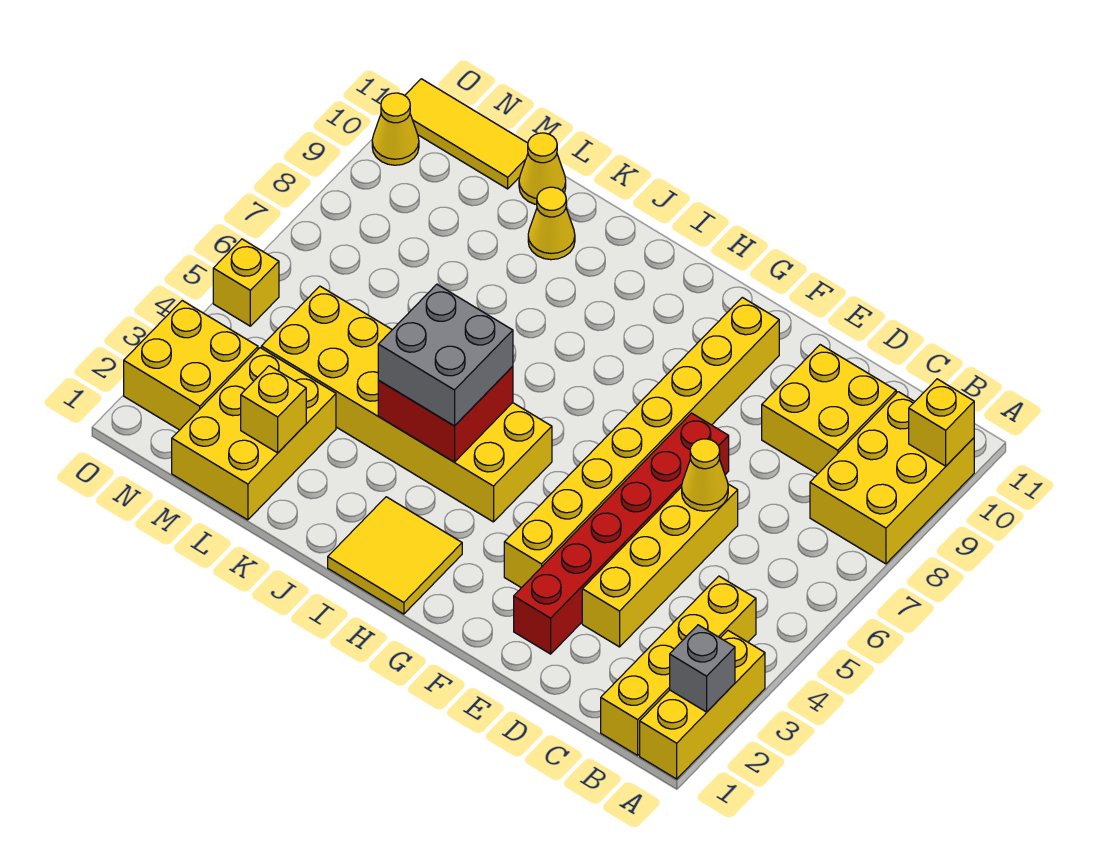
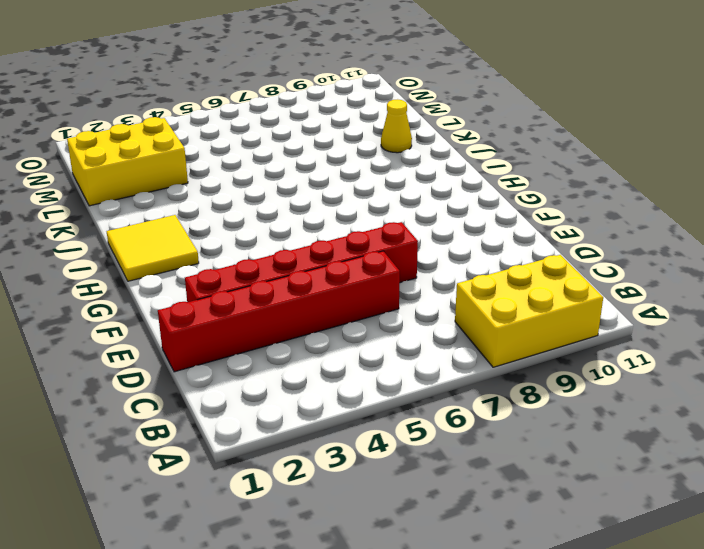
red brick D1:D6 level 1 -> yellow brick D3:D6 level 1
none -> yellow brick A1:A3 level 1
none -> yellow brick B1:B4 level 1
none -> yellow brick C9:D10 level 1

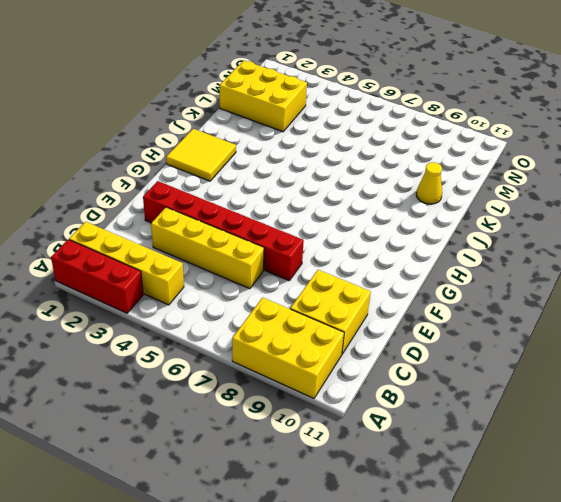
red brick A1:A3 level 1 -> yellow brick A1:A3 level 1
none -> yellow brick F3:F10 level 1
none -> yellow brick H4:M5 level 1
none -> yellow cone L11 level 1

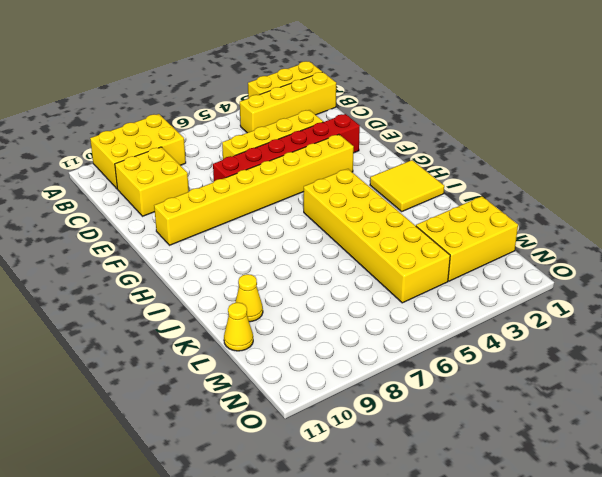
none -> yellow tile M11:O11 level 1
none -> yellow brick N2:O3 level 1
none -> yellow brick O5 level 1

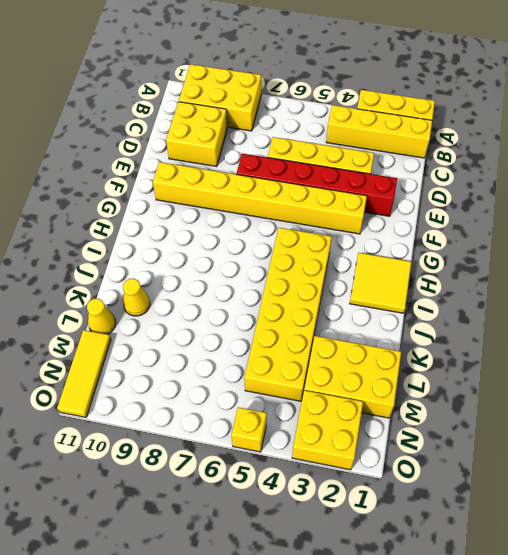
none -> yellow cone O10 level 1
none -> grey brick A2 level 2
none -> yellow brick A10 level 2

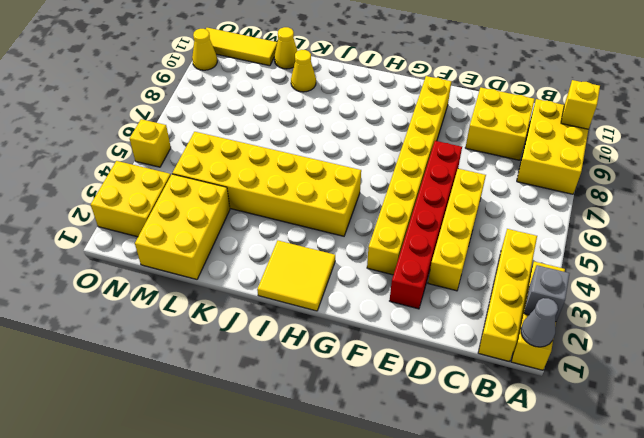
grey cone A1 level 2 -> none
none -> yellow cone D6 level 2
none -> red brick I4:J5 level 2
none -> yellow brick L2 level 2

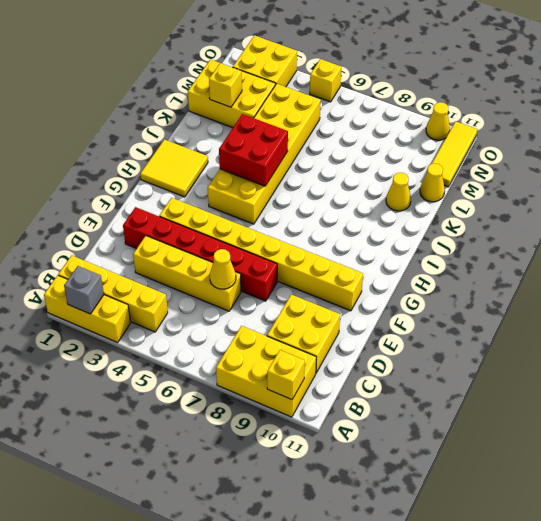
none -> grey brick I4:J5 level 3

